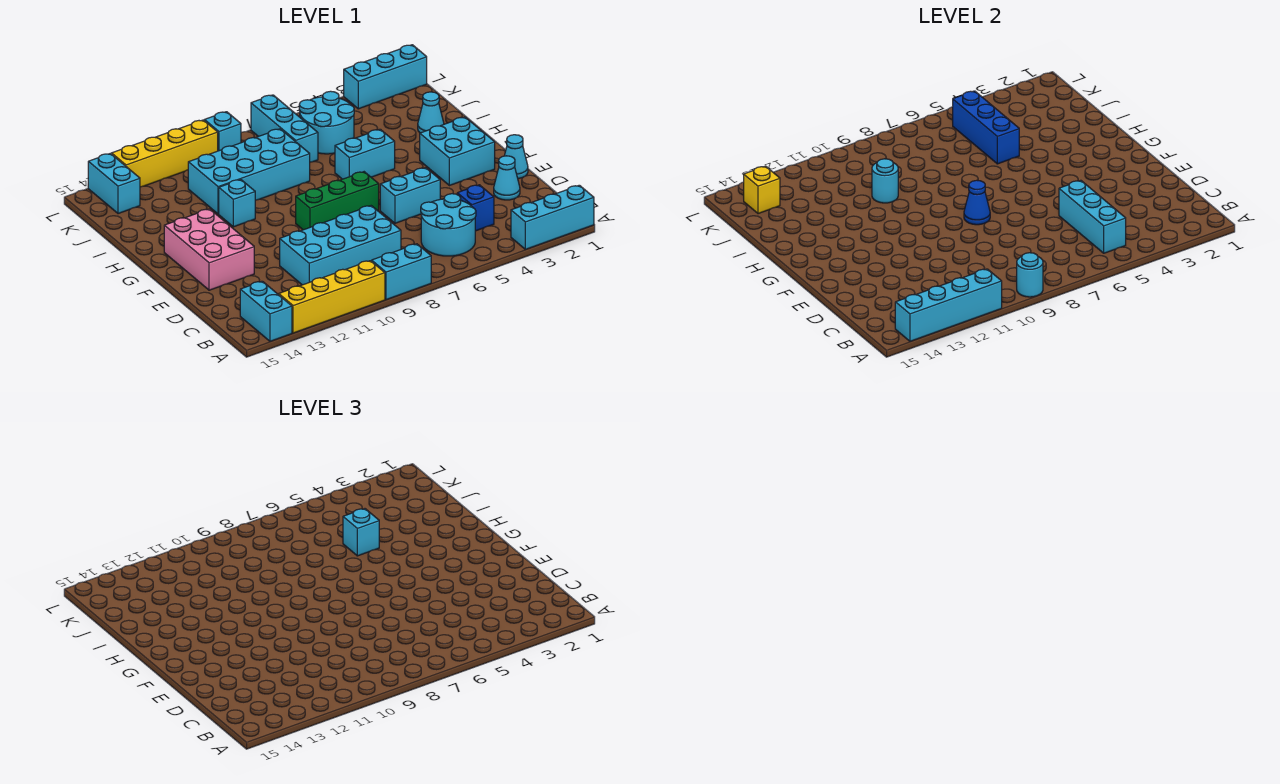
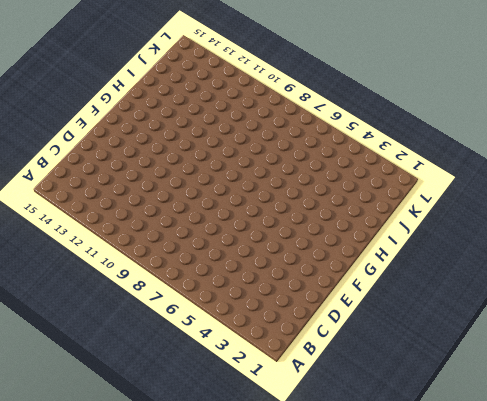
none -> cyan brick A1:A3 level 1
none -> cyan brick A8:A9 level 1
none -> yellow brick A10:A13 level 1
none -> cyan brick A14:B14 level 1

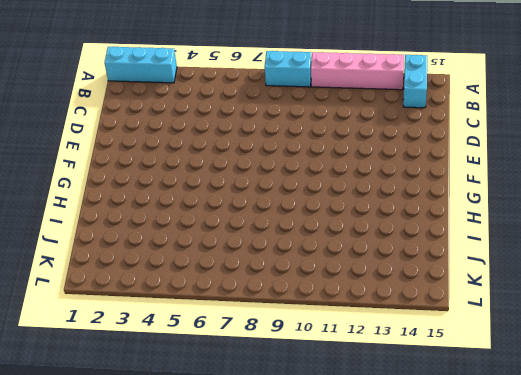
pink brick A10:A13 level 1 -> yellow brick A10:A13 level 1
none -> cyan round brick B5:C6 level 1
none -> blue brick C4 level 1
none -> cyan brick C8:D11 level 1
none -> cyan cone D2 level 1

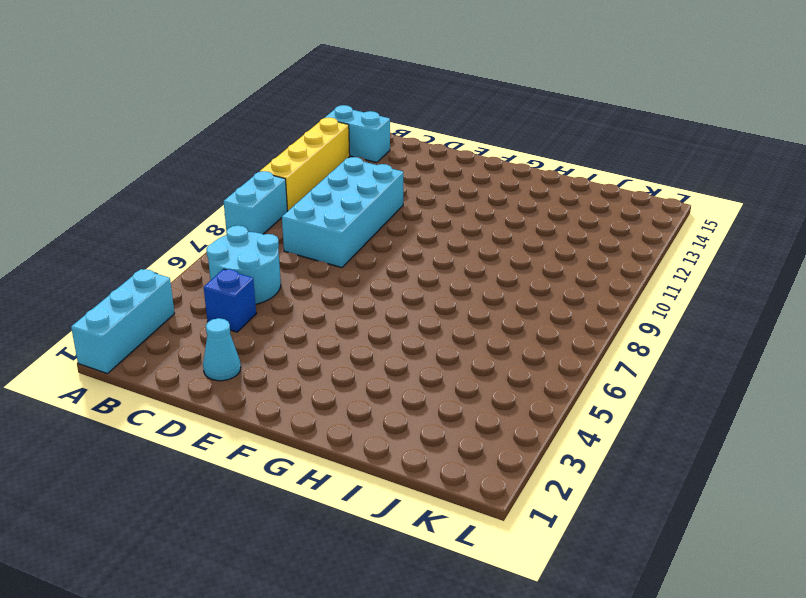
none -> cyan cone E1 level 1
none -> cyan brick E5:E6 level 1
none -> pink brick E13:G14 level 1
none -> cyan brick F2:G3 level 1

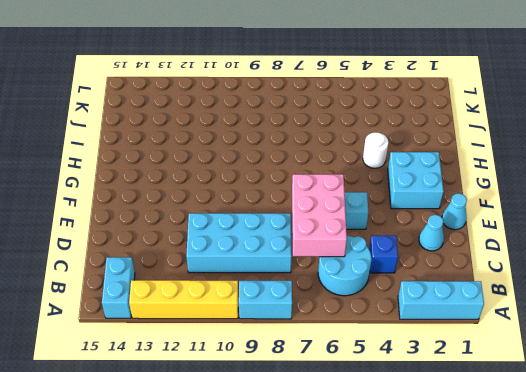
pink brick C6:E7 level 2 -> pink brick E13:G14 level 1
white round brick H4 level 1 -> none
none -> green brick F7:F9 level 1
none -> cyan brick H5:H6 level 1
none -> cyan brick H11 level 1
none -> cyan cone I2 level 1

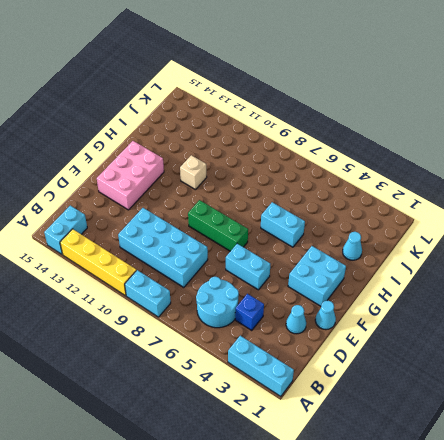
tan brick H11 level 1 -> cyan brick H11 level 1
none -> cyan brick I8:J11 level 1
none -> cyan round brick J5:K6 level 1
none -> cyan brick J7:L7 level 1
none -> cyan brick K14:L14 level 1

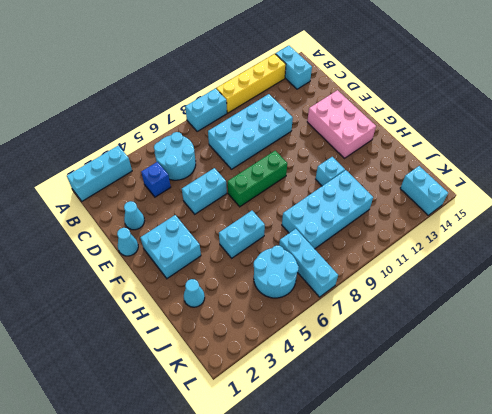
none -> cyan brick L1:L3 level 1
none -> cyan brick L9 level 1
none -> yellow brick L10:L13 level 1
none -> cyan round brick A9 level 2

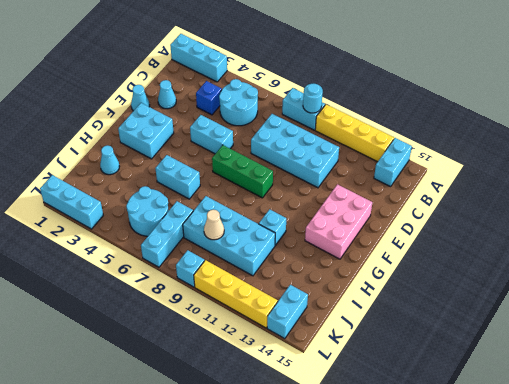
tan cone J9 level 2 -> none
none -> cyan brick A11:A14 level 2
none -> cyan brick B5:D5 level 2
none -> blue cone F8 level 2
none -> blue brick I5:K5 level 2

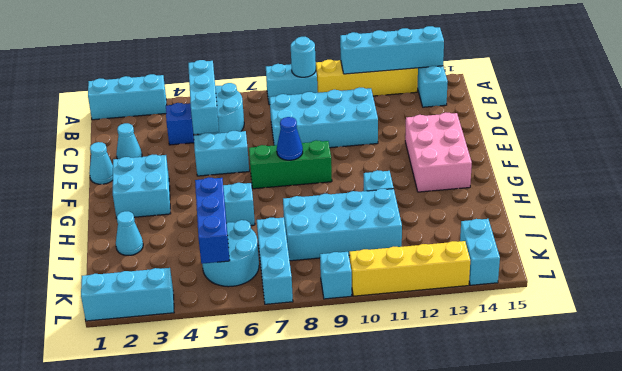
none -> cyan round brick I10 level 2
none -> yellow brick K14 level 2
none -> cyan brick I5 level 3

